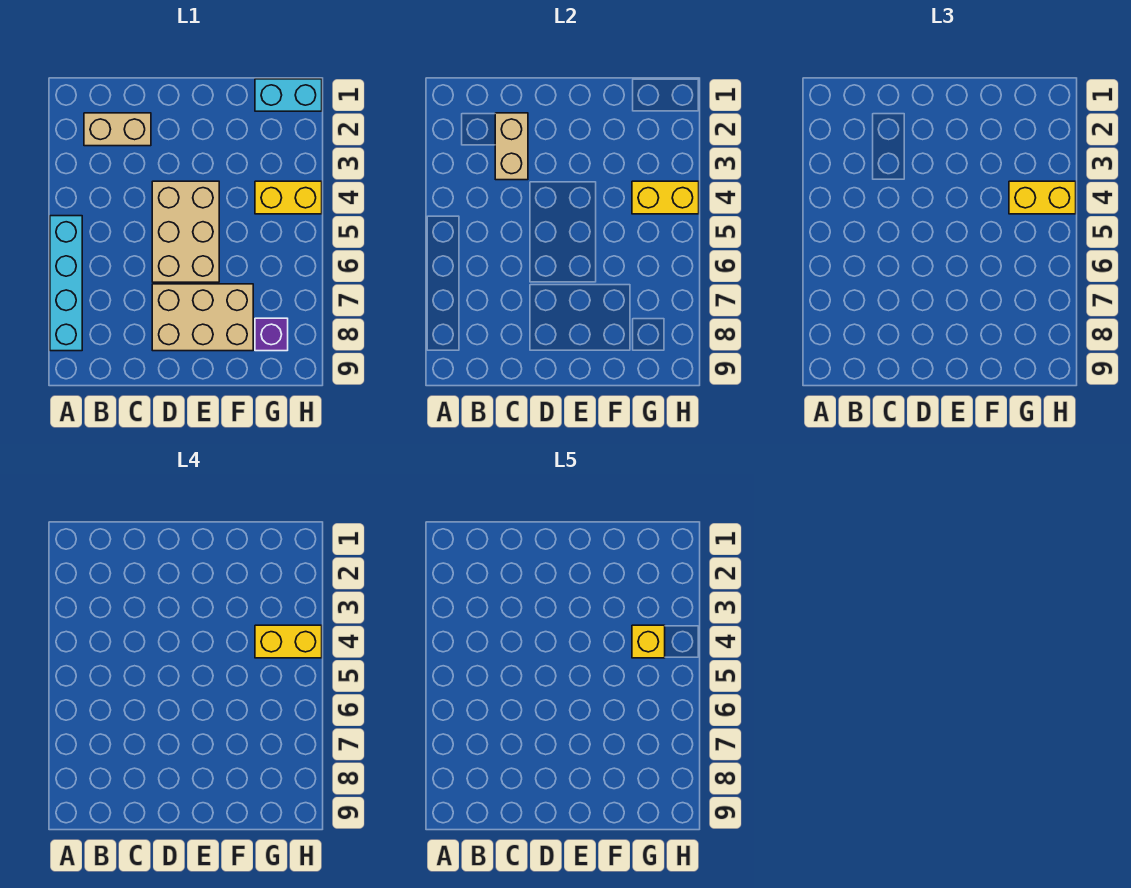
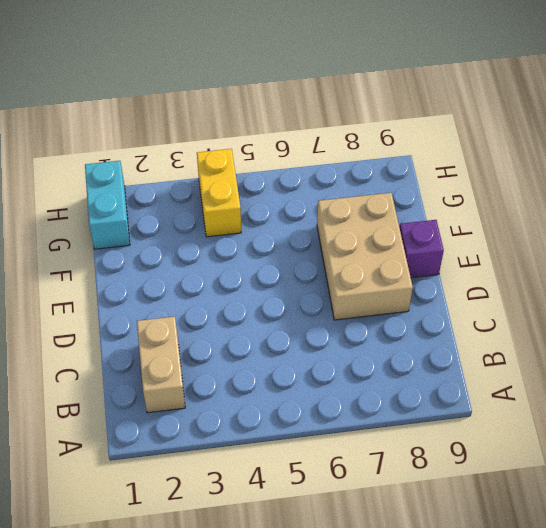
purple brick E9 level 1 -> purple brick G8 level 1
none -> cyan brick A5:A8 level 1
none -> tan brick D4:E6 level 1
none -> tan brick C2:C3 level 2

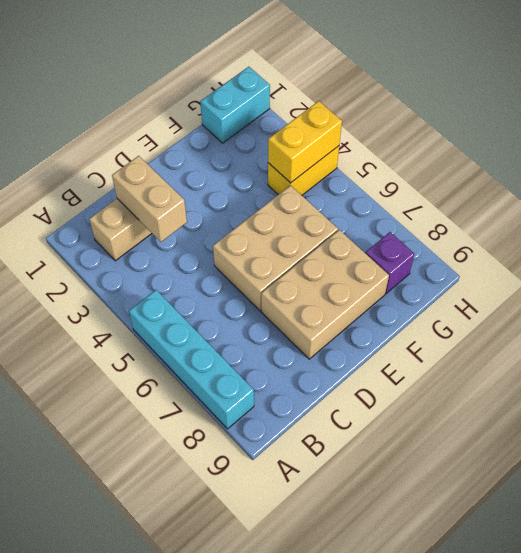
tan brick D5:F6 level 1 -> tan brick D4:E6 level 1
none -> yellow brick G4:H4 level 3
none -> yellow brick G4:H4 level 4
none -> yellow brick G4 level 5

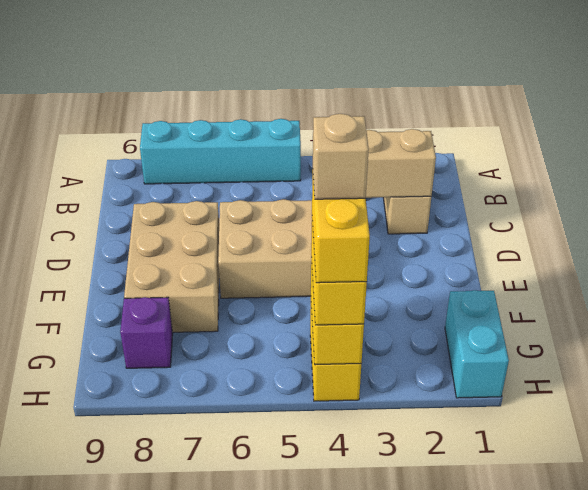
tan brick G4 level 5 -> yellow brick G4 level 5

